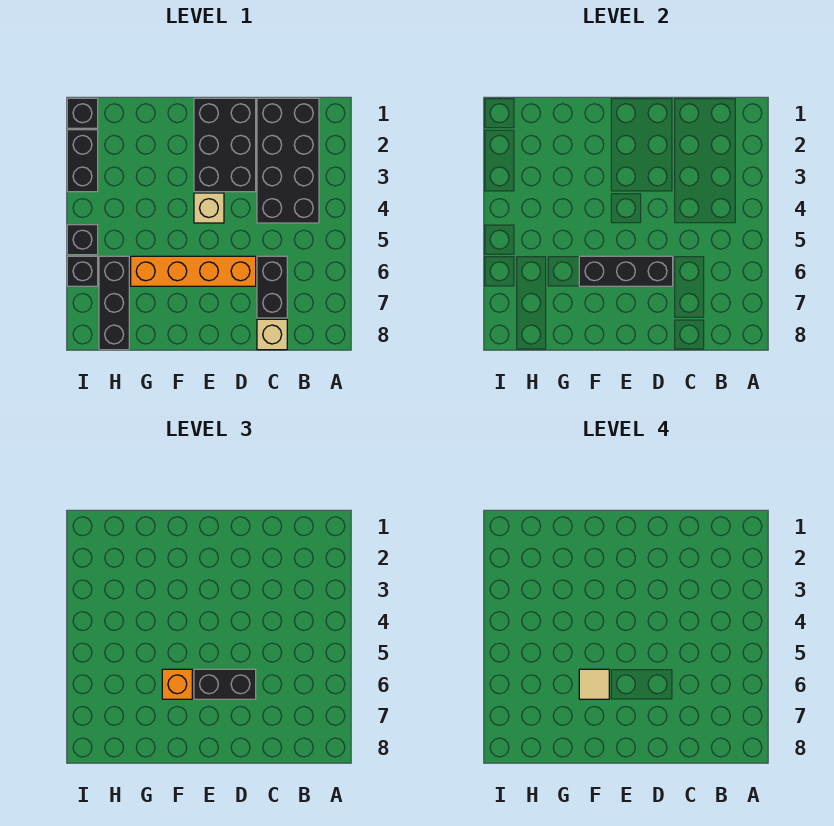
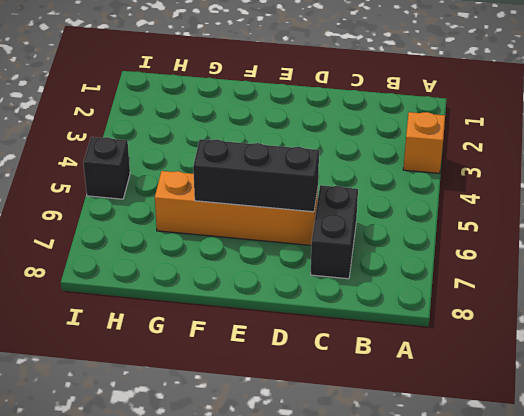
orange brick A3 level 1 -> orange brick F6 level 3
none -> black brick B1:C4 level 1
none -> tan brick C8 level 1
none -> black brick D1:E3 level 1

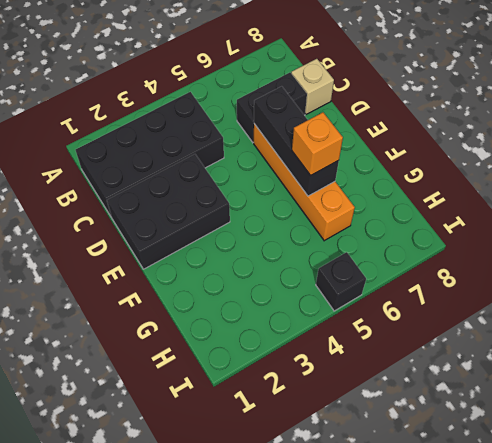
none -> tan brick E4 level 1
none -> black brick H6:H8 level 1
none -> black brick I1 level 1

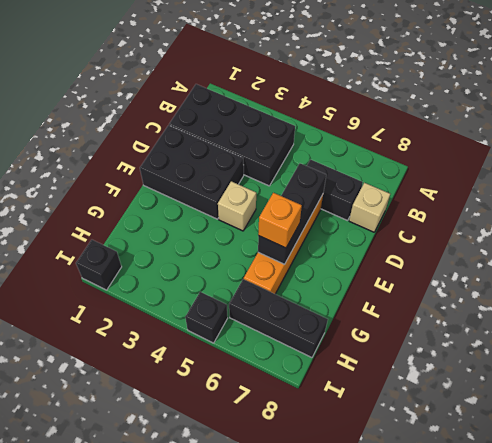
none -> black brick I2:I3 level 1
none -> black brick I6 level 1
none -> black brick D6:E6 level 3

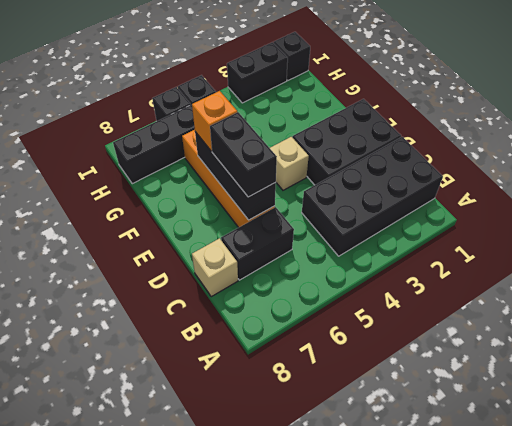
none -> tan tile F6 level 4

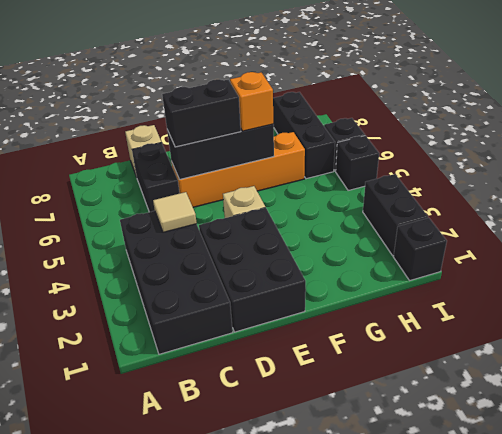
tan tile C4 level 2 -> tan tile F6 level 4

